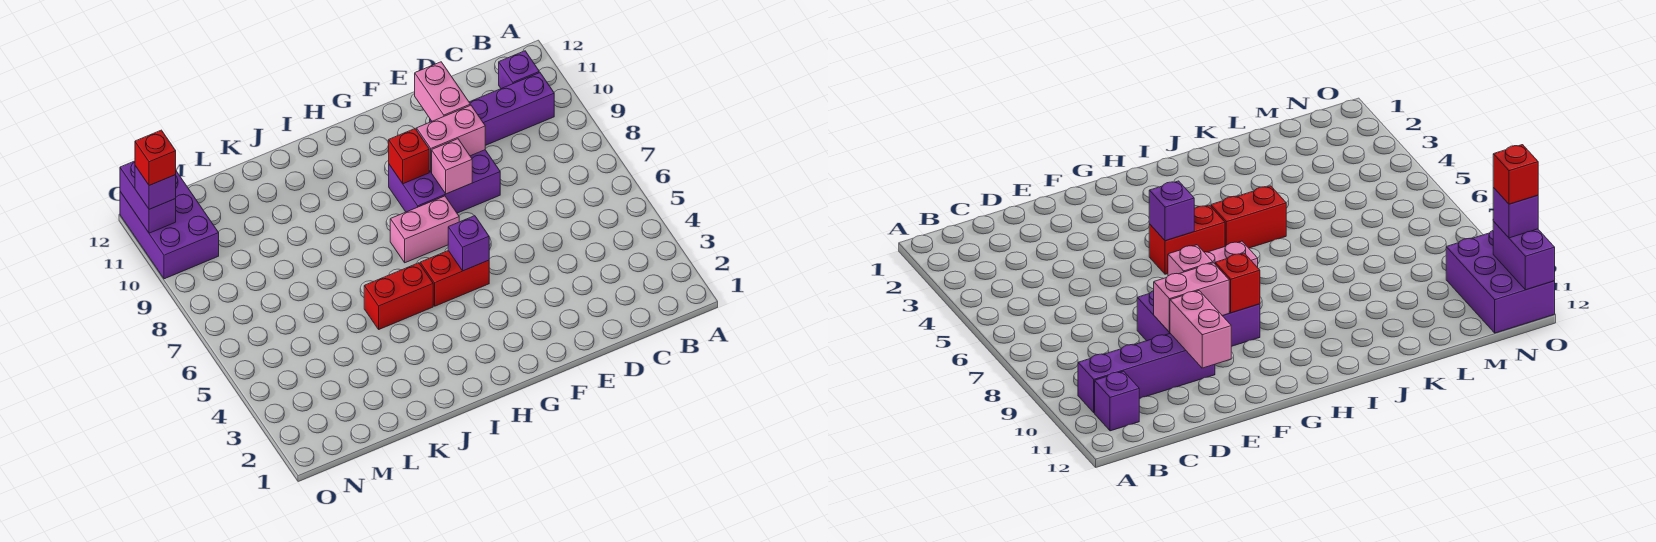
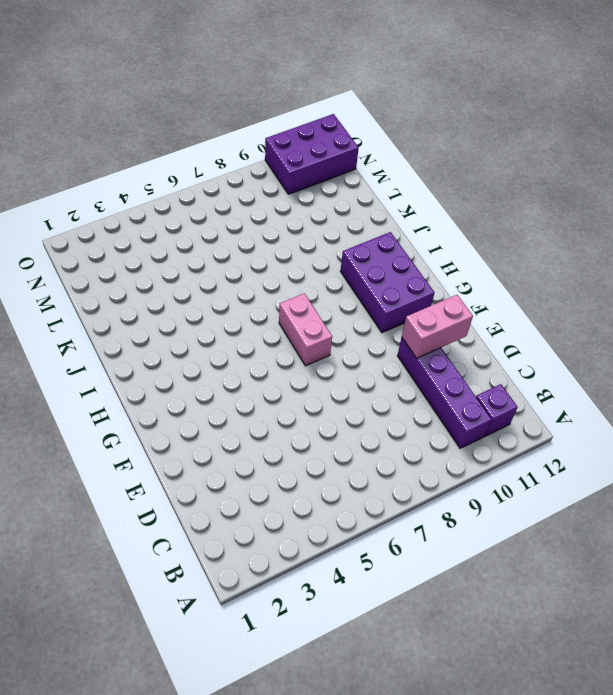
purple brick G10:I11 level 1 -> purple brick E8:G9 level 1
none -> red brick G5:H5 level 1
none -> red brick I5:J5 level 1
none -> pink brick E9:F9 level 2

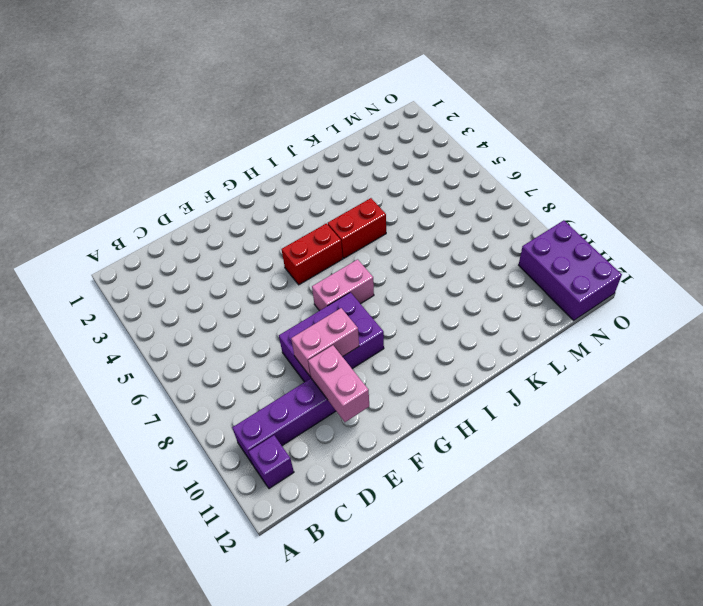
none -> pink brick F8 level 2
none -> purple brick G5 level 2
none -> red brick G9 level 2

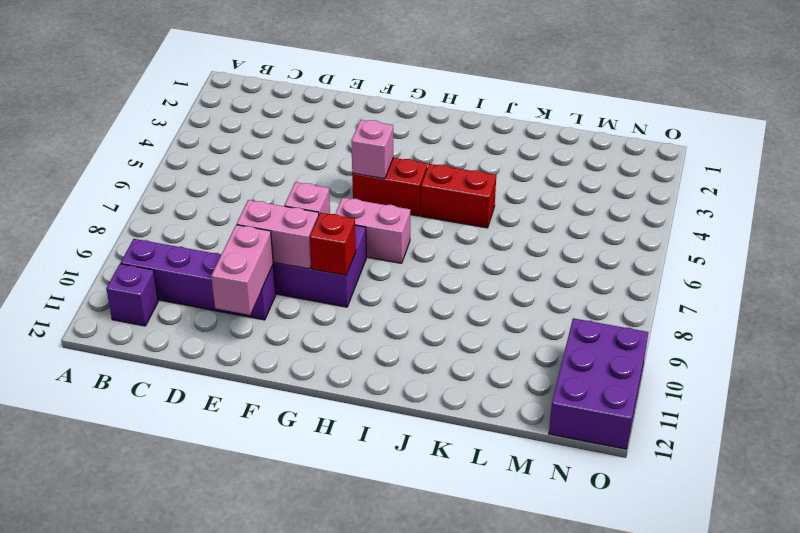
pink brick G5 level 2 -> purple brick G5 level 2
none -> purple brick O11:O12 level 2
none -> purple brick O11 level 3
none -> red brick O11 level 4

